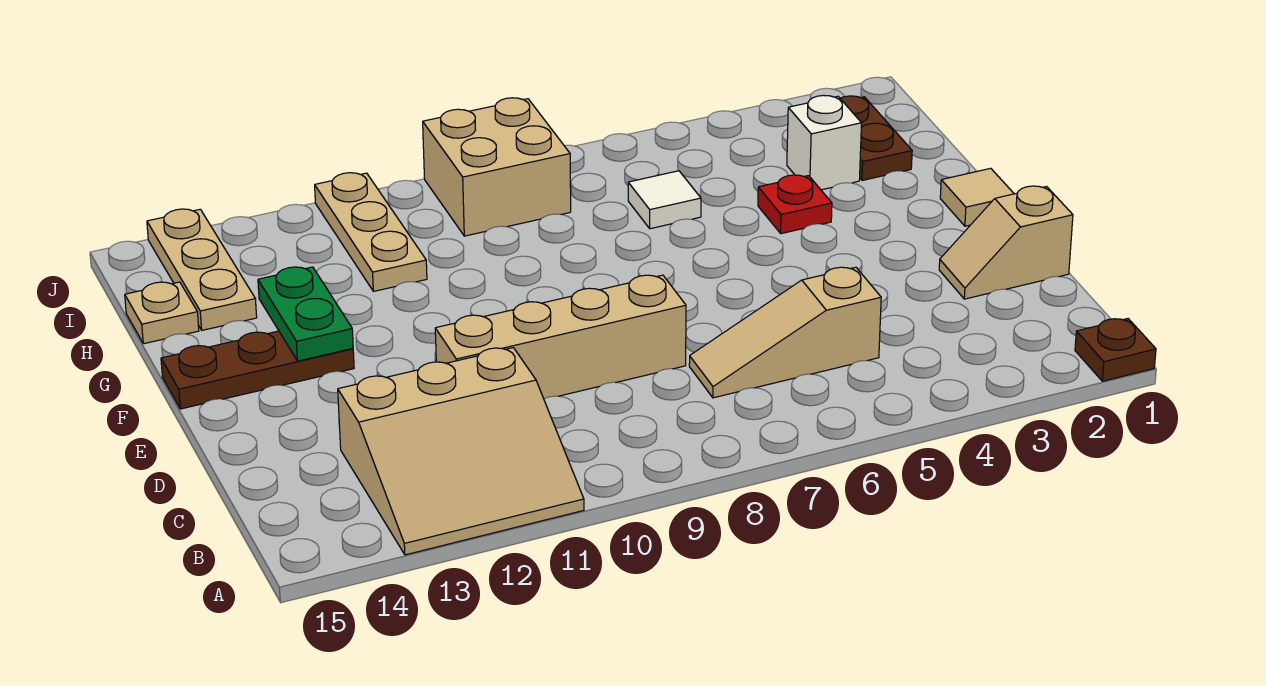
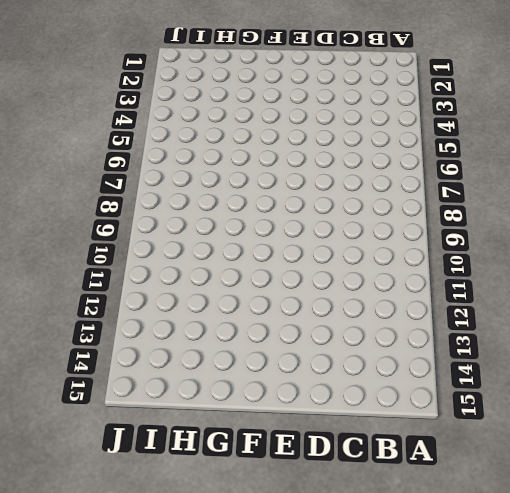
none -> brown plate A1 level 1
none -> tan slope A11:C13 level 1 top C
none -> tan slope C5:C7 level 1 top 5

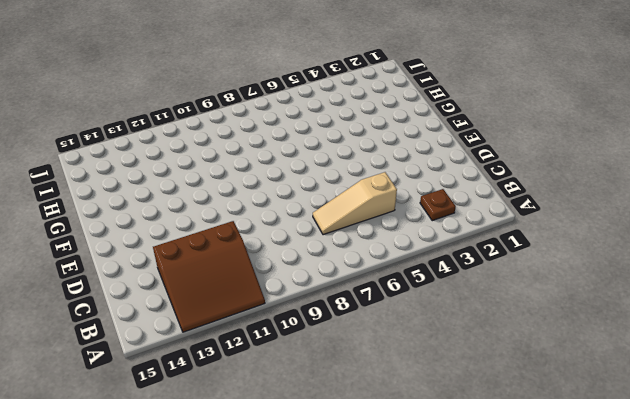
brown slope A11:C13 level 1 top C -> tan slope A11:C13 level 1 top C
brown plate B3 level 1 -> brown plate A1 level 1
none -> tan slope D1:D2 level 1 top 1
none -> tan brick D8:D11 level 1
none -> tan tile F1 level 1

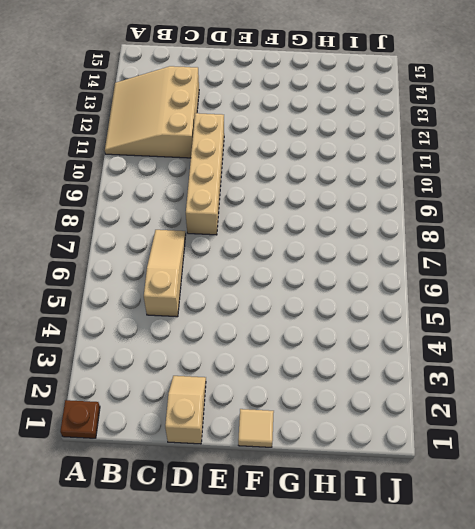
none -> brown plate F13:F15 level 1
none -> red plate G4 level 1
none -> brown plate H2:I2 level 1

